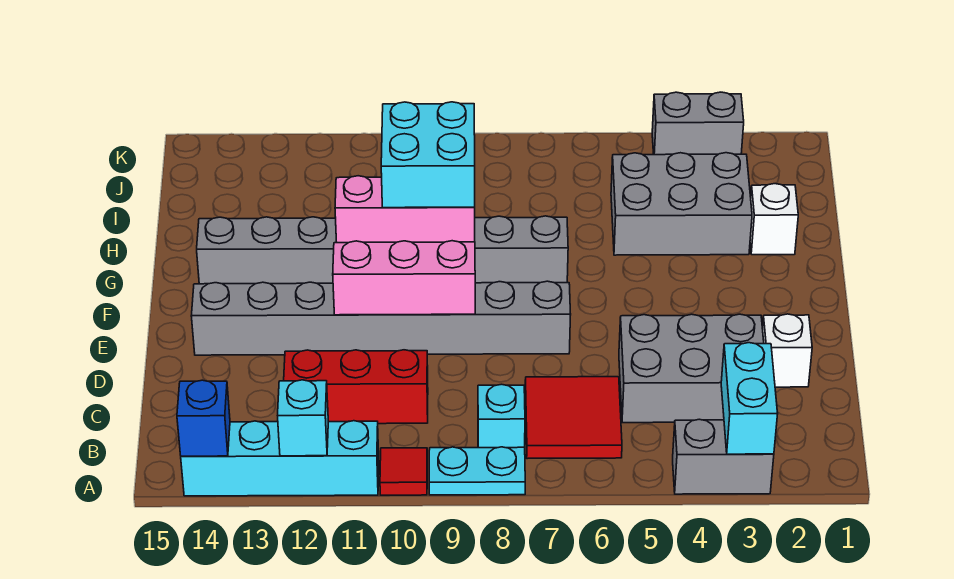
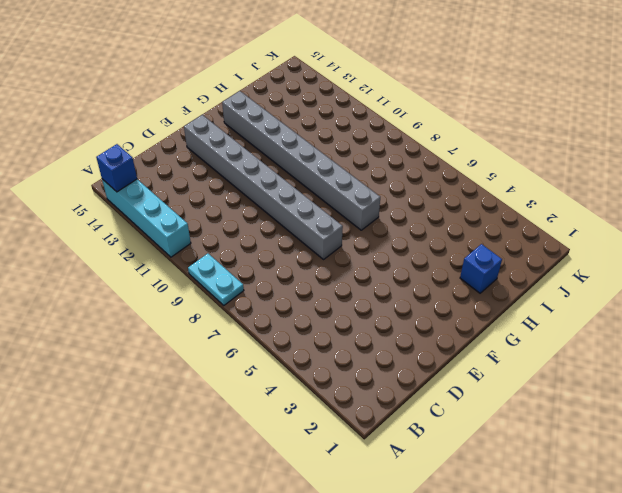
blue brick H2 level 1 -> white brick H2 level 1
none -> grey brick A3:A4 level 1
none -> red tile A10 level 1
none -> red tile B6:C7 level 1

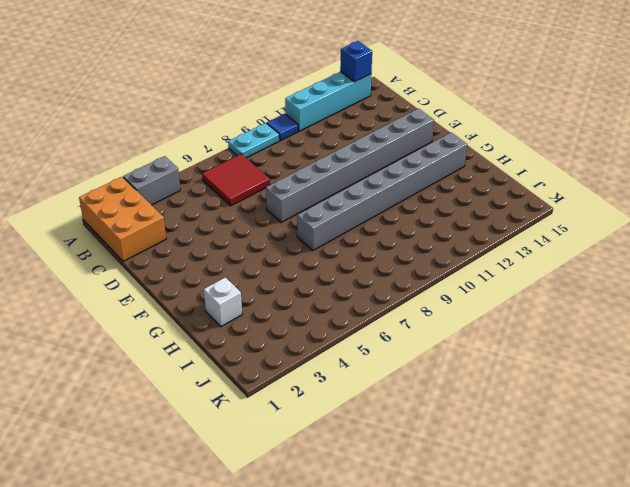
orange brick A1:C2 level 1 -> none
blue tile A10 level 1 -> red tile A10 level 1
none -> cyan brick B8 level 1
none -> grey brick C3:D5 level 1
none -> red brick C10:C12 level 1

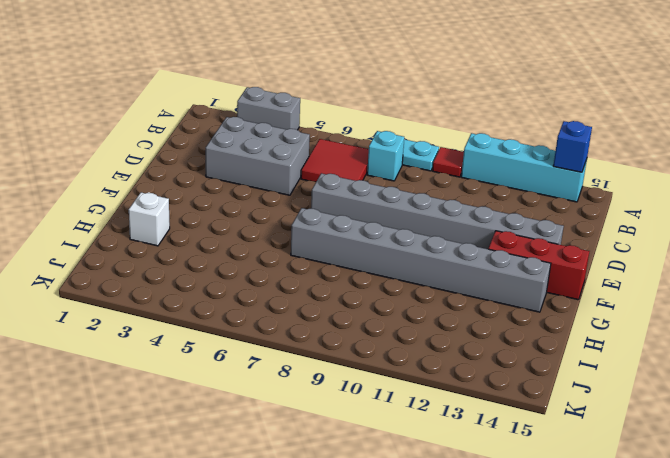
red brick F13:F15 level 1 -> red brick C10:C12 level 1
none -> white brick D2 level 1
none -> grey brick H3:I5 level 1
none -> grey brick K3:K4 level 1

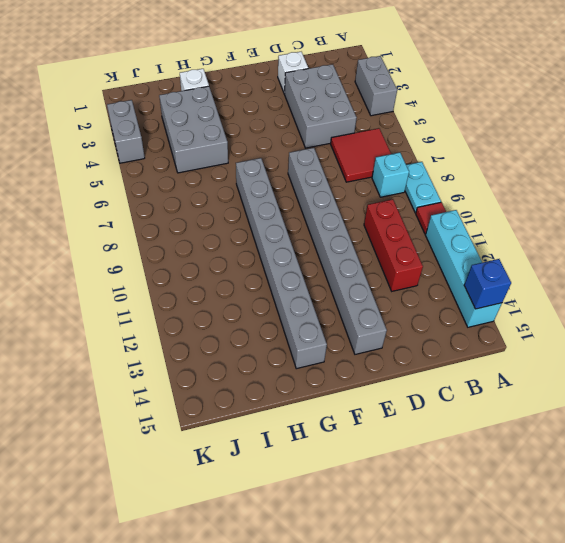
none -> cyan brick A3:B3 level 2
none -> cyan brick A12 level 2
none -> pink brick E9:E11 level 2

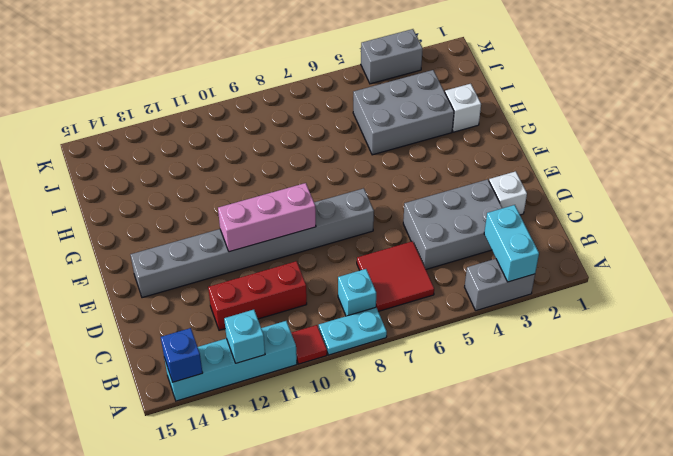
none -> grey brick G7:G14 level 1
none -> pink brick G9:G11 level 2
none -> cyan brick G9:H10 level 3

